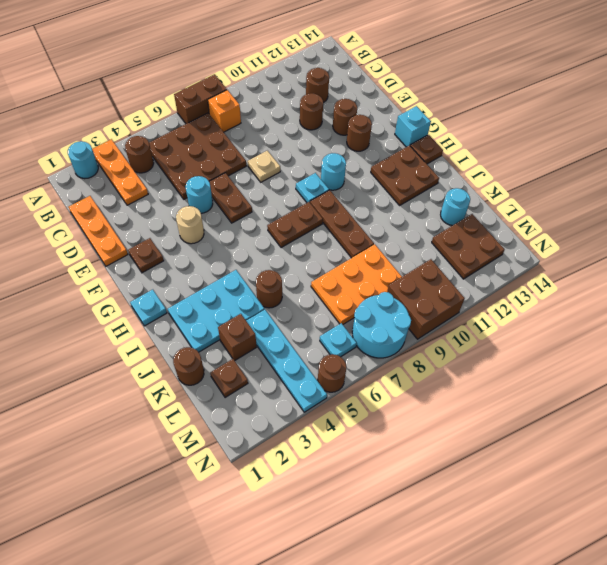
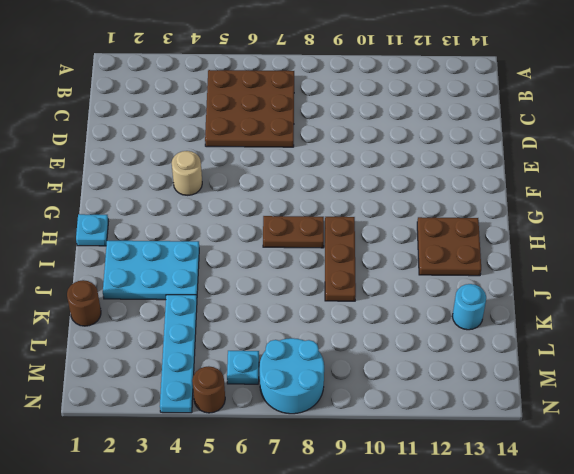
none -> cyan round brick A2 level 1
none -> orange plate A3:C3 level 1
none -> brown brick A7:A8 level 1
none -> brown round brick B4 level 1

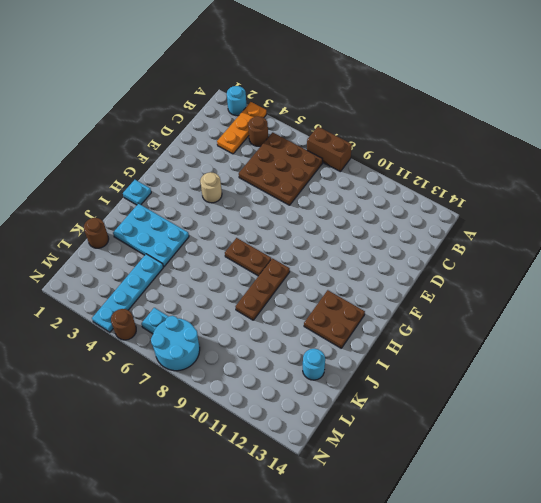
none -> orange brick B8 level 1
none -> orange plate C1:E1 level 1
none -> brown round brick C12 level 1
none -> brown round brick D11 level 1

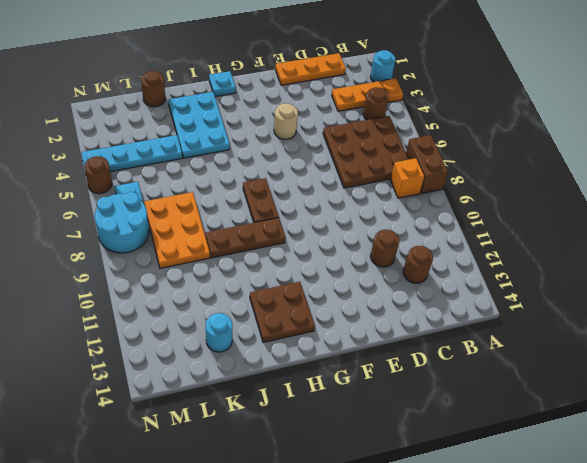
none -> cyan round brick E5 level 1
none -> brown plate E6:F6 level 1
none -> tan plate E8 level 1
none -> brown round brick E12 level 1

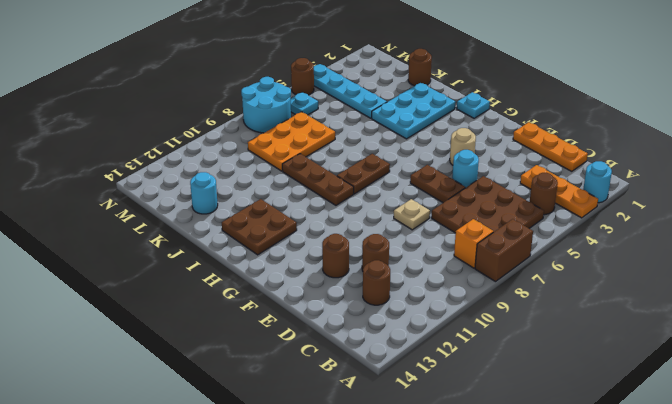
none -> brown plate F2 level 1
none -> brown round brick F12 level 1
none -> cyan plate G9 level 1
none -> cyan round brick G10 level 1

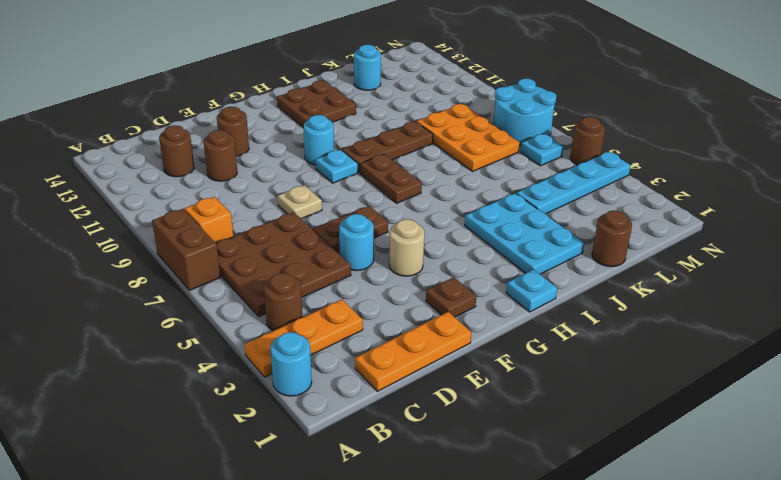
none -> brown round brick F12 level 1
none -> cyan brick G14 level 1
none -> brown plate H14 level 1
none -> brown round brick J5 level 1

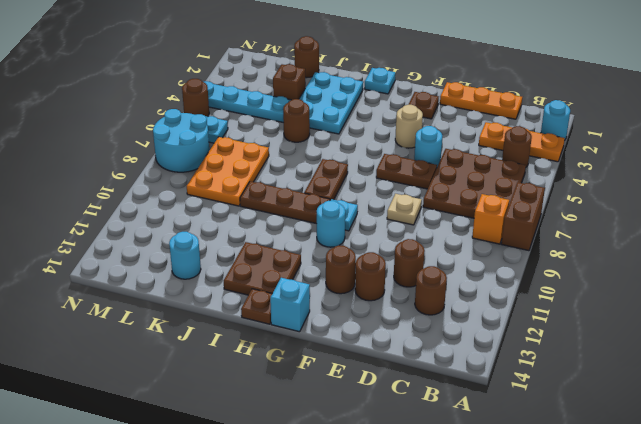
none -> brown plate L2 level 1
none -> brown plate L12:M13 level 1
none -> brown brick M9:N10 level 1

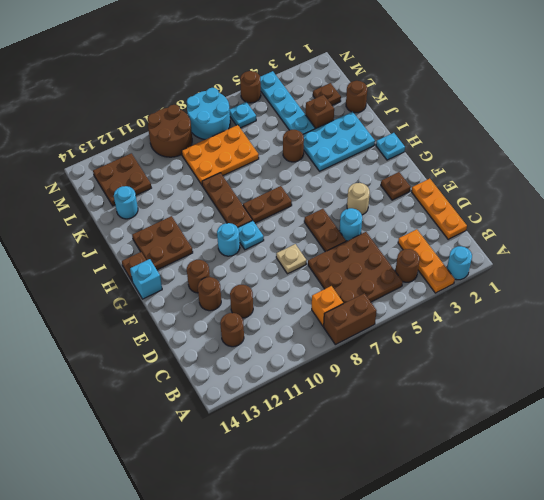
brown round brick M9:N10 level 1 -> brown brick M9:N10 level 1

